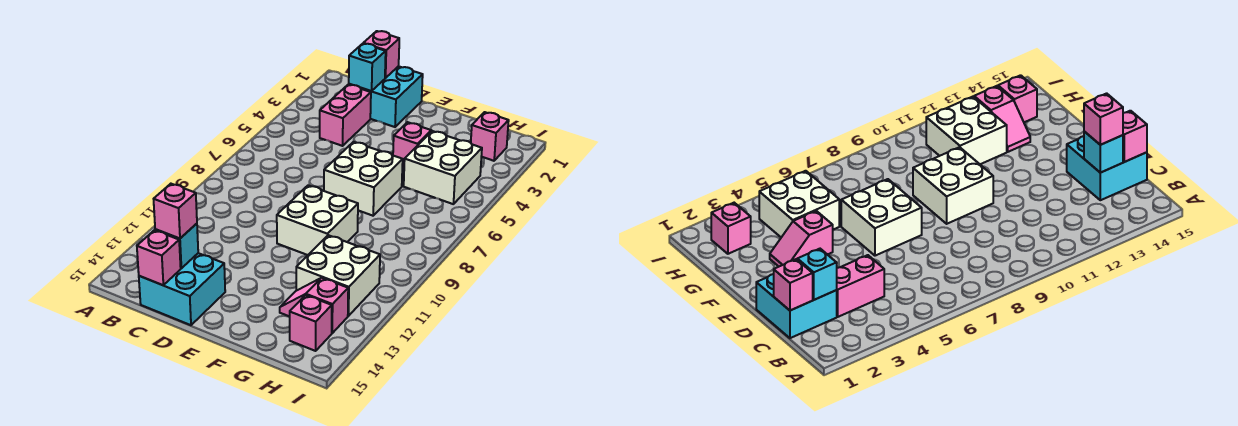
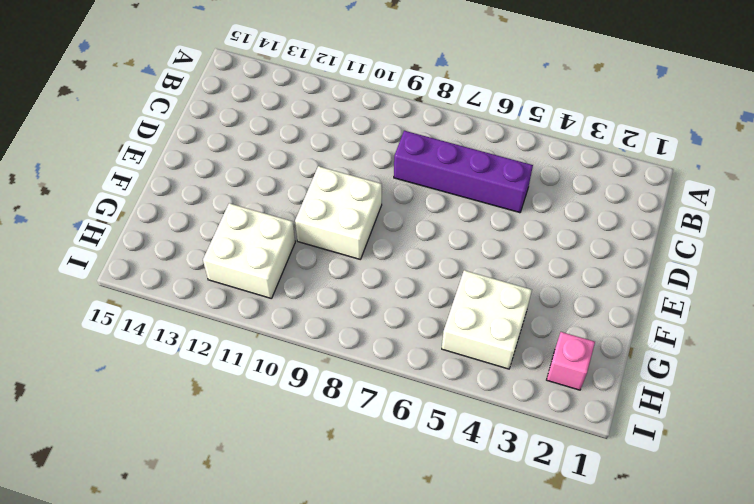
purple brick C5:C8 level 1 -> none
none -> cyan brick C1:D2 level 1
none -> pink brick C3:C4 level 1
none -> cyan brick C14:D15 level 1

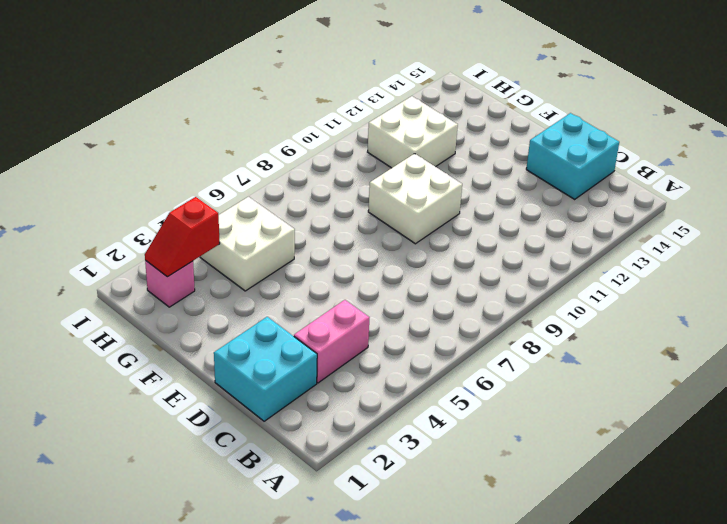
red slope H2:H3 level 2 top 3 -> none
none -> white brick E6:F7 level 1
none -> pink slope F3:F4 level 1 top 4
none -> pink slope G13:H13 level 1 top H

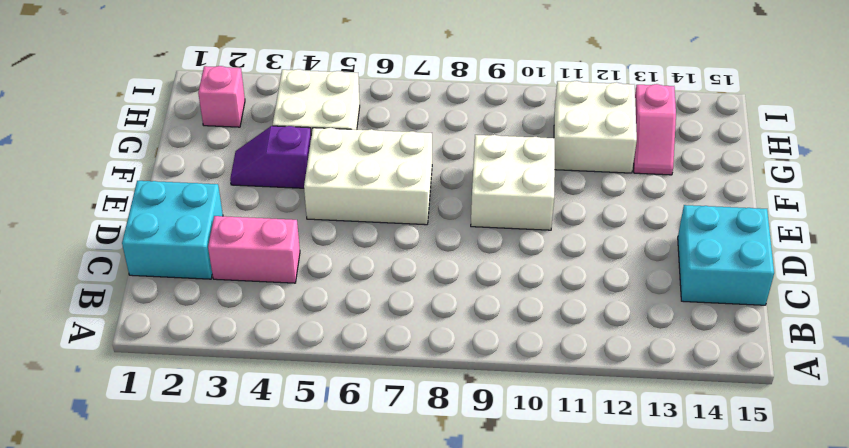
white brick E5:F7 level 1 -> white brick E6:F7 level 1
purple slope F3:F4 level 1 top 4 -> pink slope F3:F4 level 1 top 4
none -> pink brick H14 level 1
none -> pink brick C1 level 2
none -> cyan brick C2 level 2

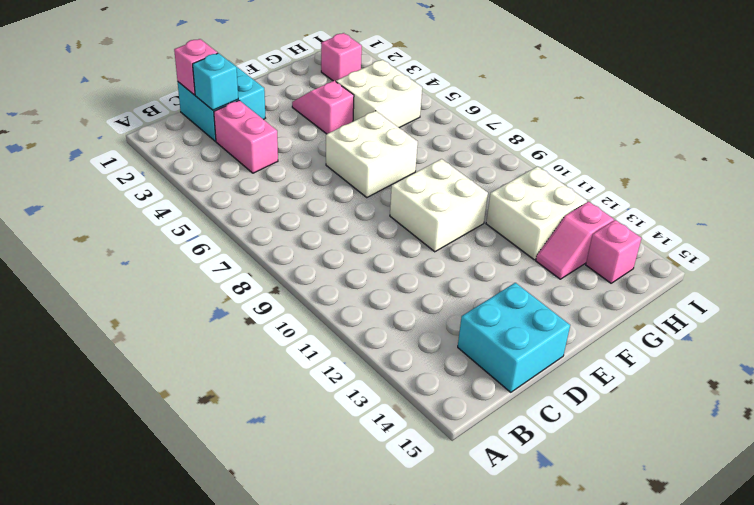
none -> cyan brick C14 level 2
none -> pink brick C15 level 2
none -> pink brick C14 level 3

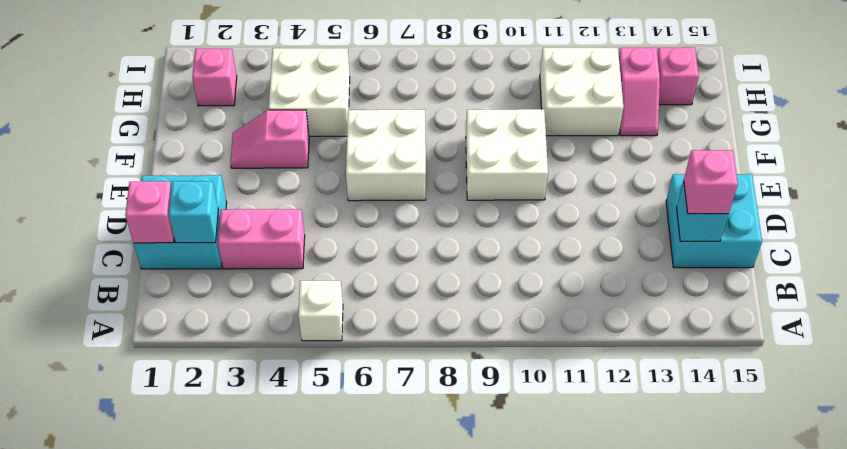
white brick A5 level 1 -> none
none -> pink brick C15 level 2

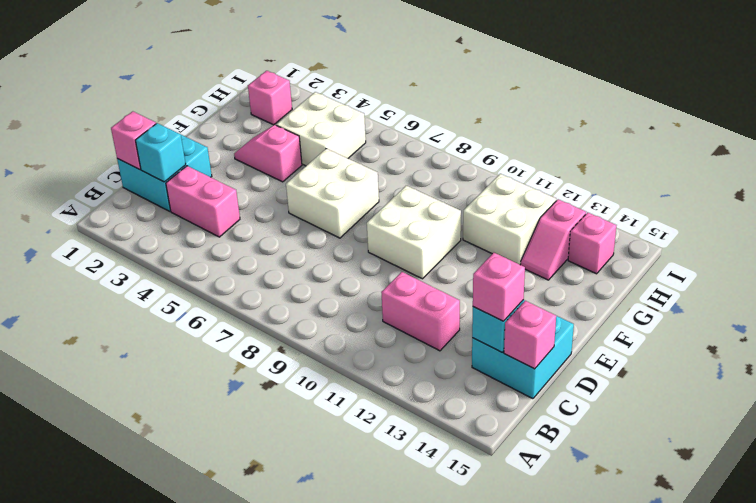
pink brick C11:C12 level 1 -> none

